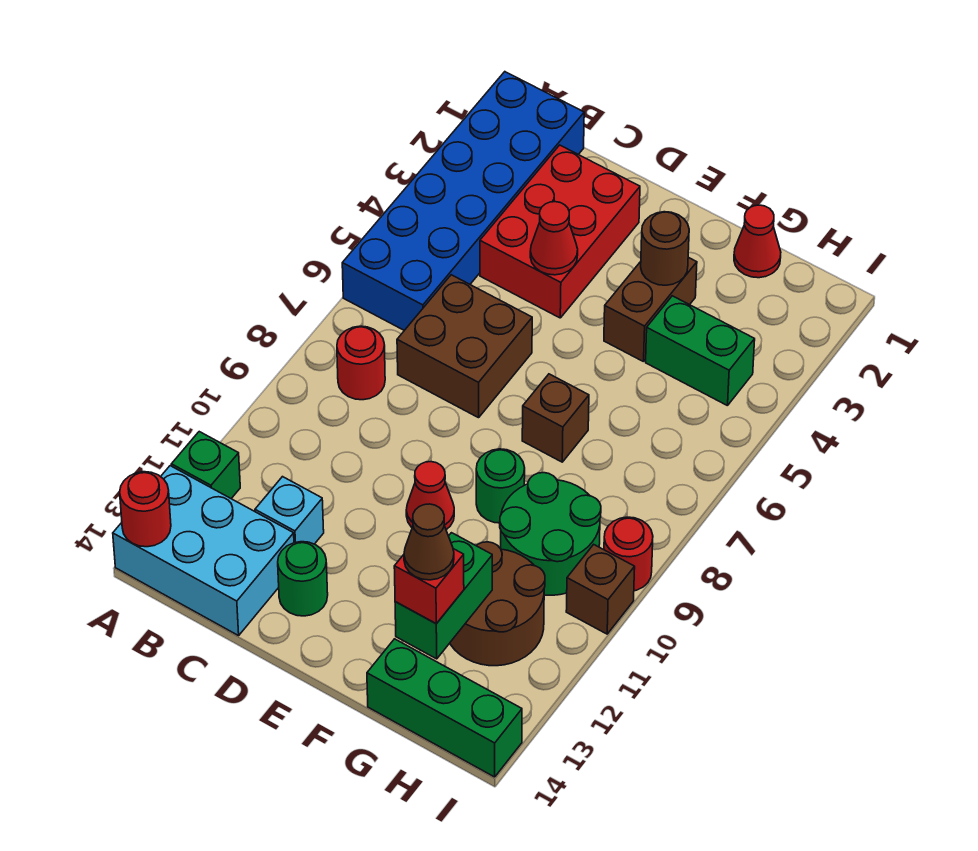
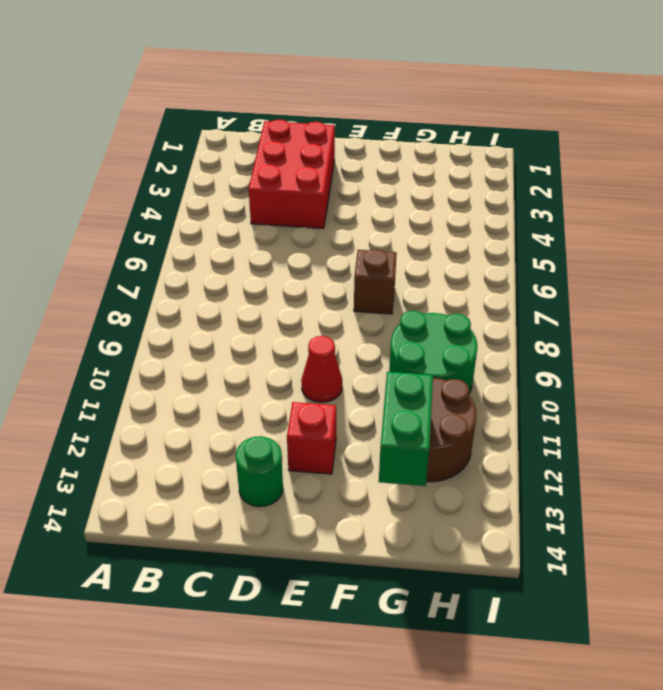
red brick E12 level 1 -> red brick G13 level 3
none -> blue brick A1:B6 level 1
none -> green brick A12 level 1
none -> cyan brick A13:C14 level 1

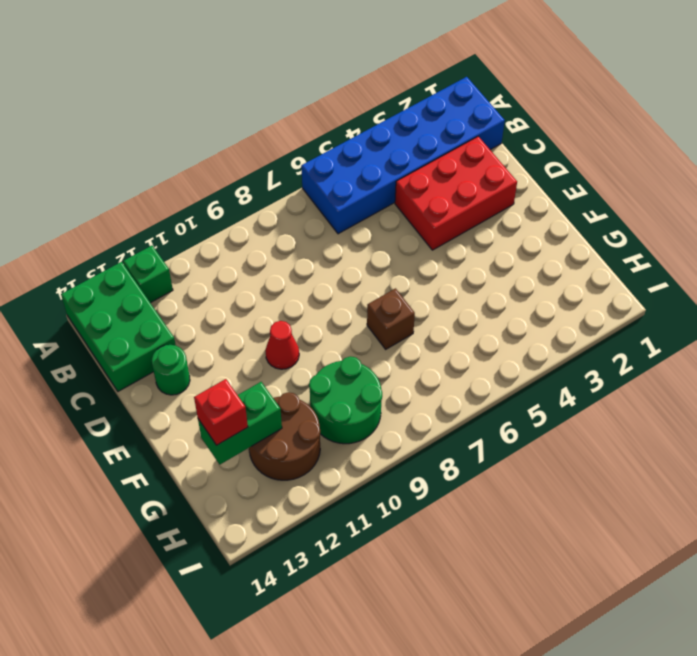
green brick A13:C14 level 1 -> cyan brick A13:C14 level 1
none -> red round brick B8 level 1
none -> brown brick C6:D7 level 1
none -> cyan brick C12 level 1

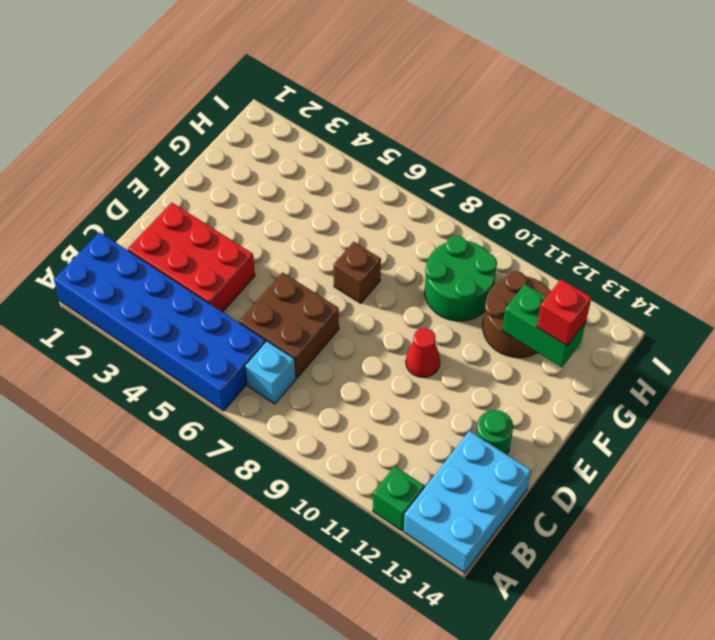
cyan brick B7 level 1 -> cyan brick C12 level 1
none -> red round brick B8 level 1
none -> brown brick F3:F4 level 1
none -> green round brick F9 level 1

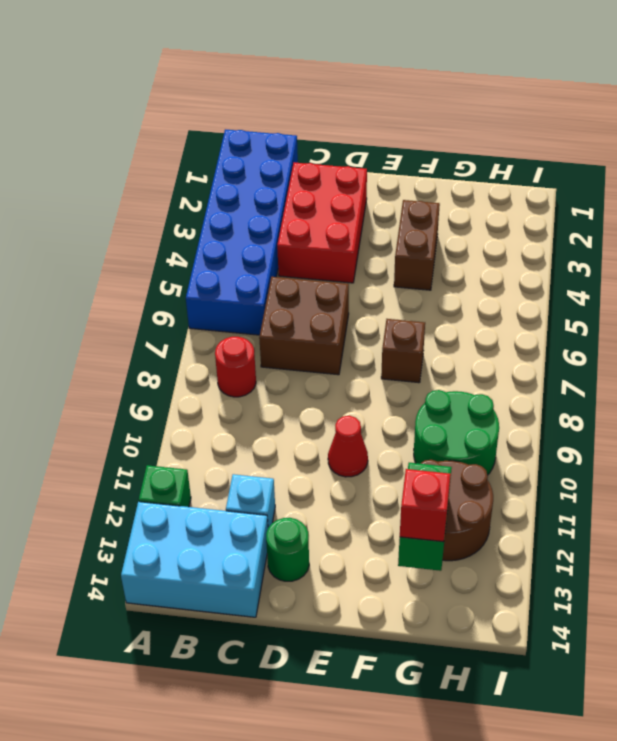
none -> green round brick F9 level 1
none -> red cone G1 level 1
none -> green brick G4:H4 level 1

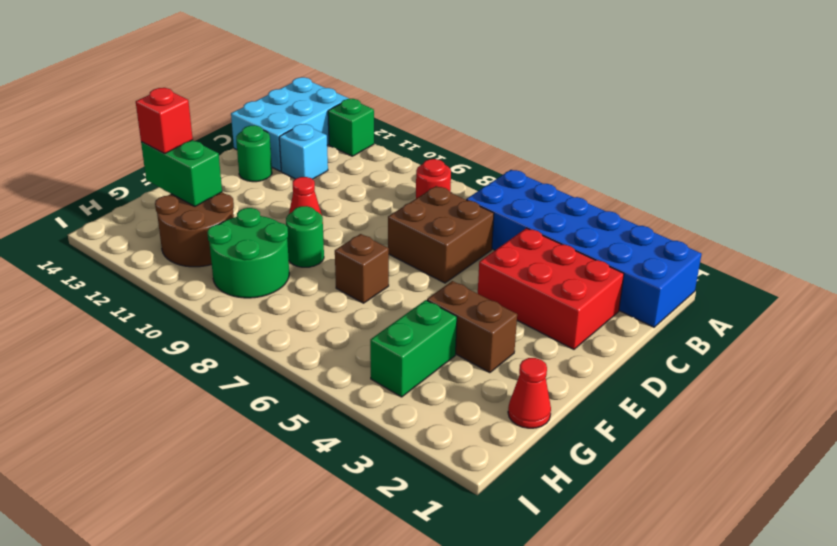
none -> green brick G14:I14 level 1
none -> red round brick I9 level 1
none -> brown brick I10 level 1

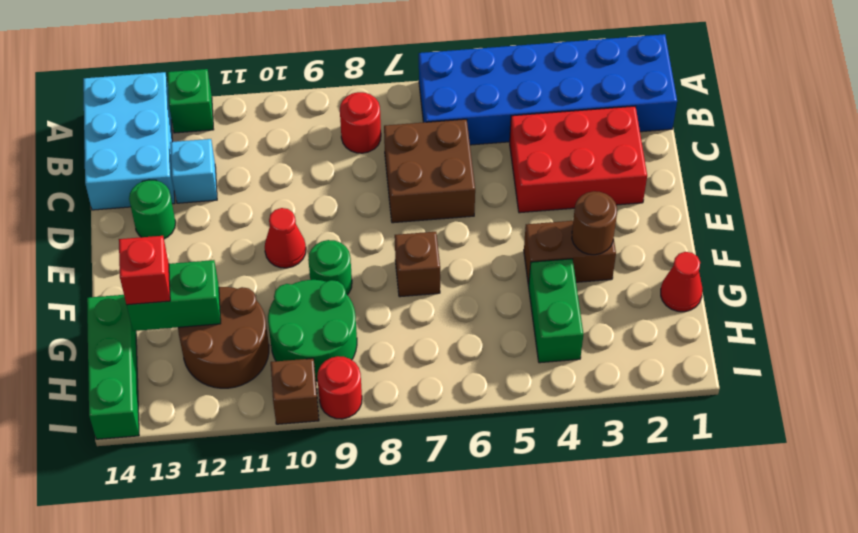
none -> red round brick A14 level 2
none -> red cone D4 level 2
none -> brown cone G13 level 4

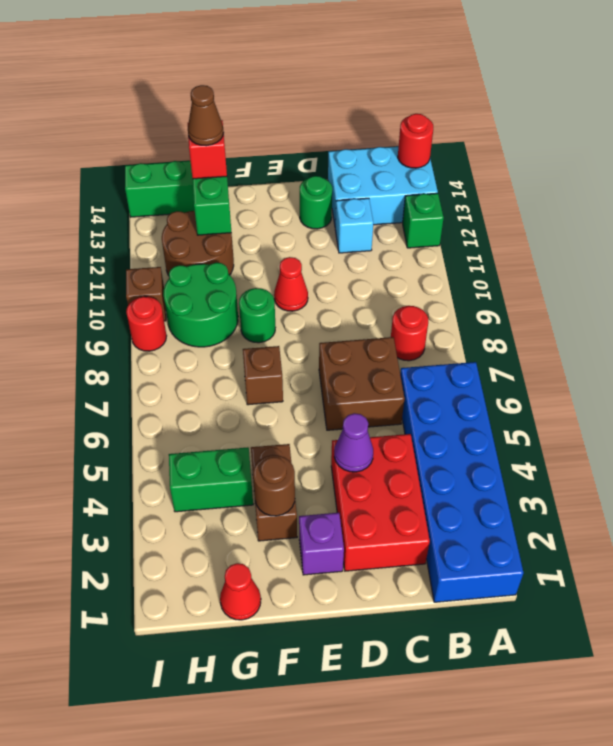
purple cone D4 level 2 -> red cone D4 level 2
purple brick E2 level 1 -> none

